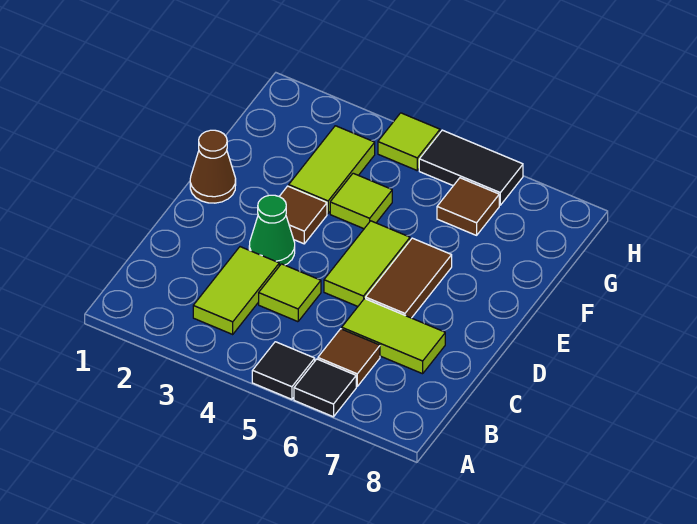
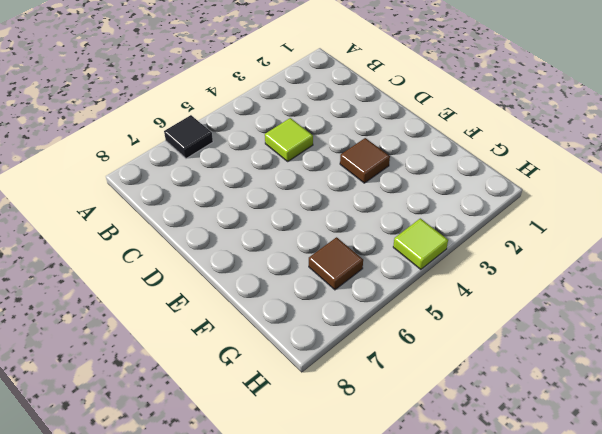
none -> black tile A5 level 1
none -> lime tile B3:C3 level 1
none -> brown tile B6 level 1

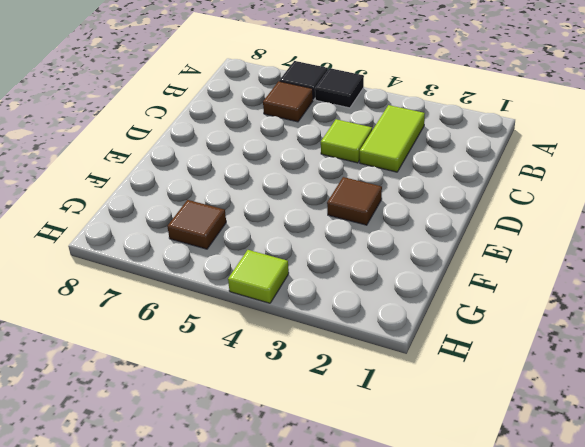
none -> lime tile C6:C7 level 1
none -> green cone D3 level 1
none -> lime tile D5:E5 level 1

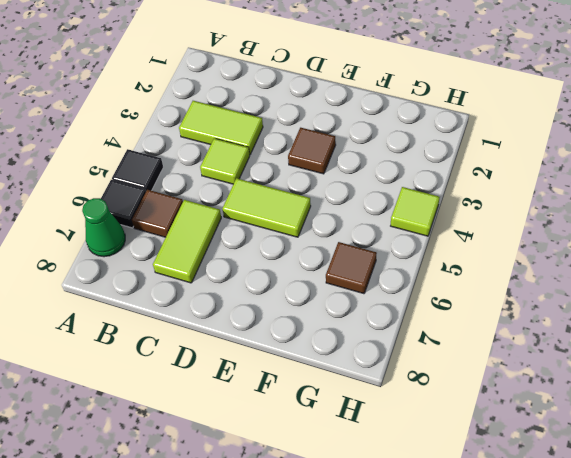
green cone A7 level 1 -> green cone D3 level 1
none -> brown tile D6:E6 level 1
none -> brown cone E1 level 1
none -> lime tile F3:G3 level 1

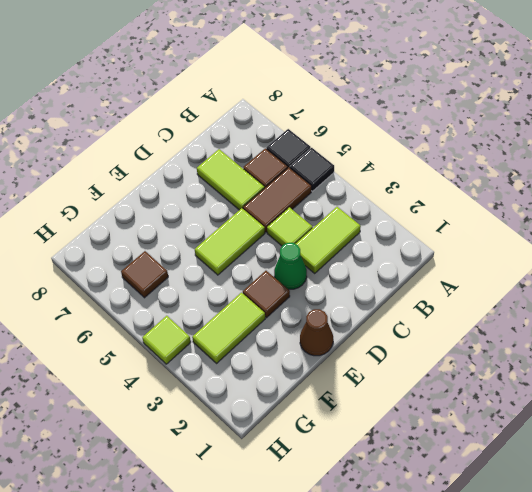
brown tile B5:C5 level 1 -> brown tile D6:E6 level 1
none -> lime tile F4 level 1
none -> black tile H5:H6 level 1

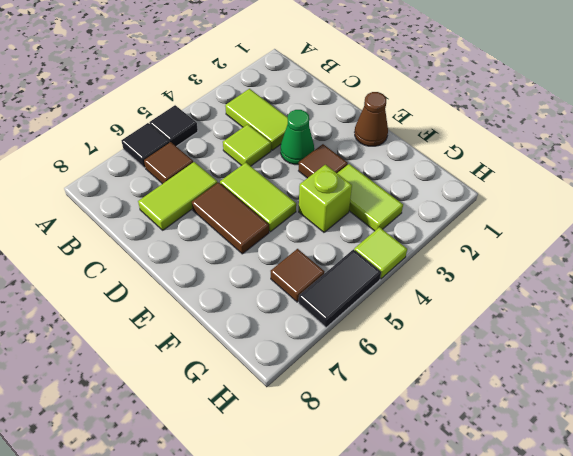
lime brick F4 level 1 -> lime tile F4 level 1

